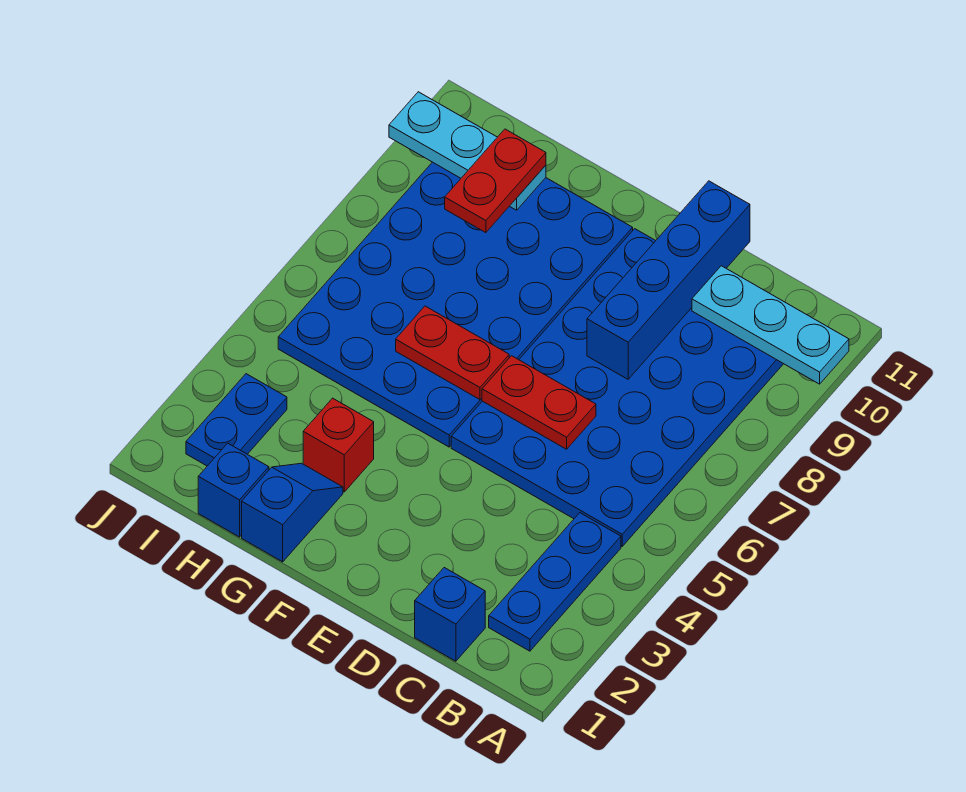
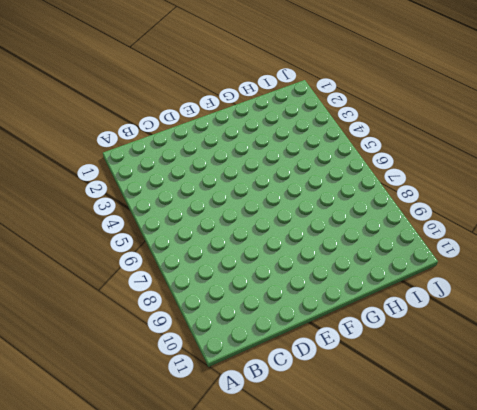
none -> blue plate B2:B4 level 1
none -> blue plate B5:E10 level 1
none -> blue brick C1 level 1

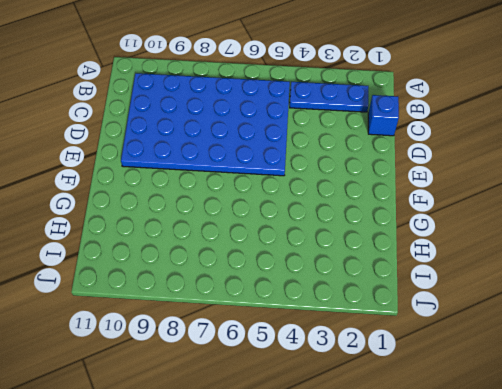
none -> blue plate F5:I10 level 1
none -> blue slope G1:G2 level 1 top 1
none -> red brick G3 level 1

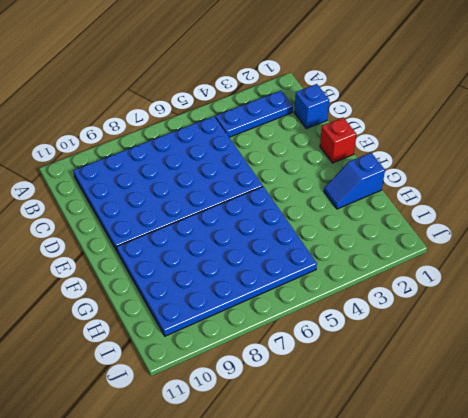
red brick E1 level 1 -> red brick G3 level 1
none -> blue brick H1 level 1
none -> blue plate I2:I3 level 1
none -> cyan plate A10:C10 level 2

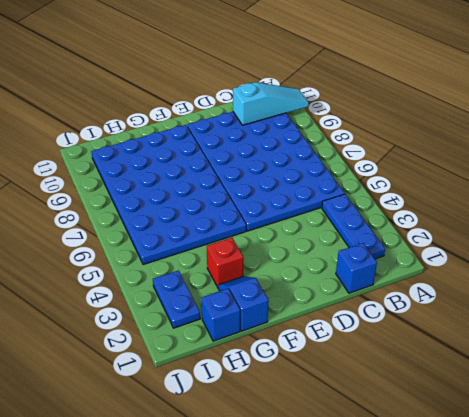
cyan slope A10:C10 level 2 top C -> cyan plate A10:C10 level 2
none -> red plate D6:E6 level 2
none -> blue brick D8:D11 level 2
none -> red plate F6:G6 level 2

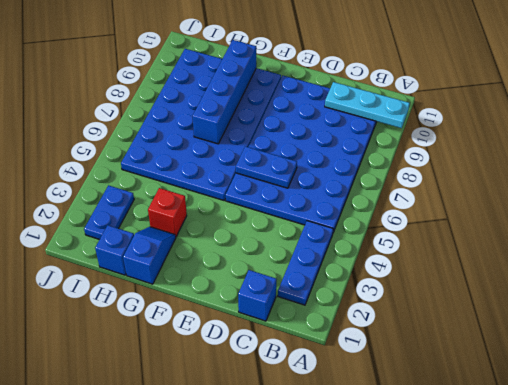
blue plate D6:E6 level 2 -> red plate D6:E6 level 2
blue brick G7:G10 level 2 -> blue brick D8:D11 level 2
none -> red plate F6:G6 level 2
none -> cyan plate H10:J10 level 2
none -> red plate H9:H10 level 3

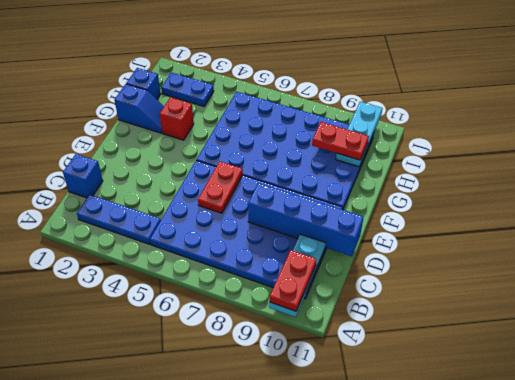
red plate A10:B10 level 3 -> red plate F6:G6 level 2

